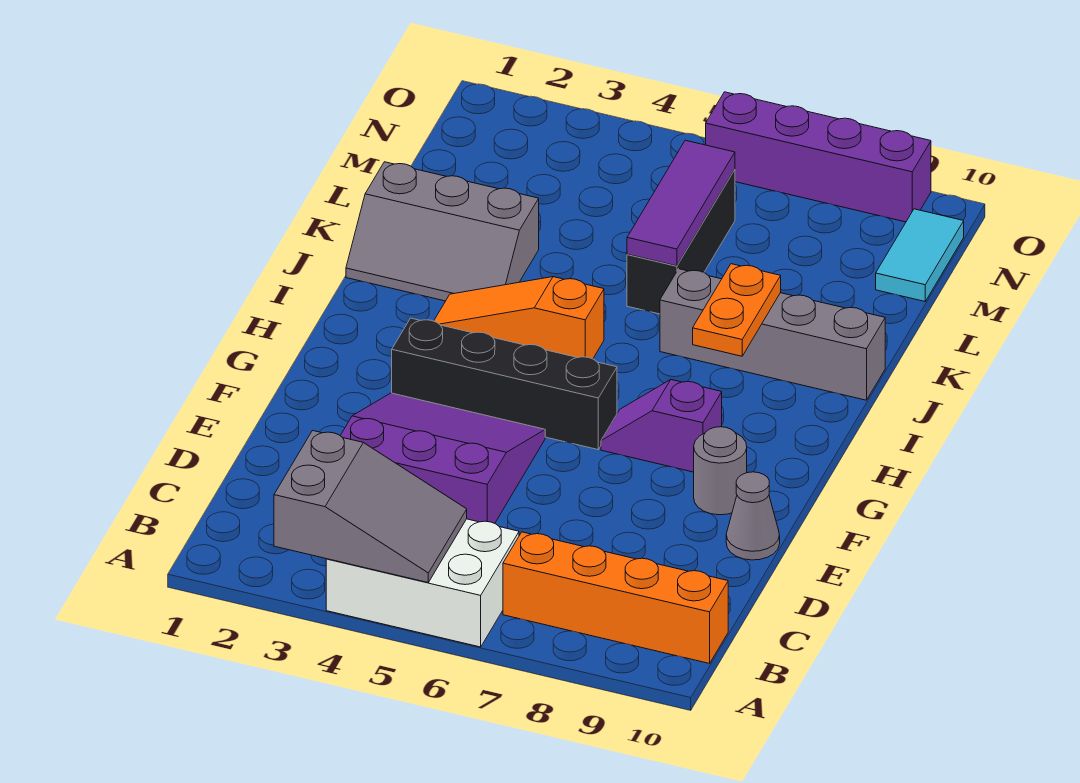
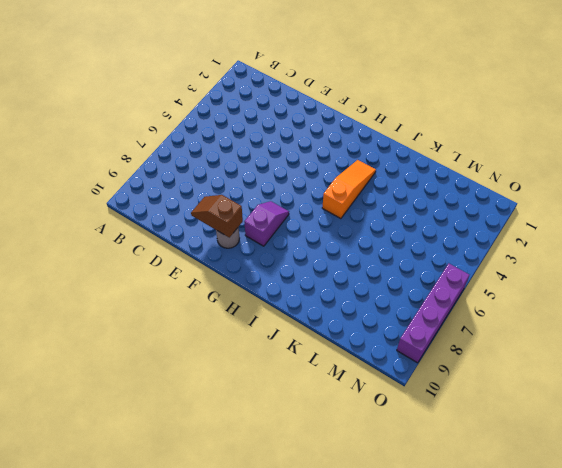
brown slope E9:F9 level 2 top F -> none
none -> white brick A4:B6 level 1
none -> orange brick B7:B10 level 1
none -> purple slope D3:F5 level 1 top D

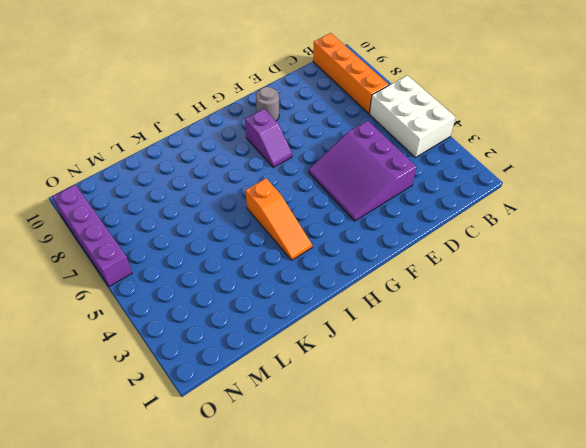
none -> grey cone E10 level 1
none -> black brick G3:G6 level 1
none -> grey slope J1:K3 level 1 top K

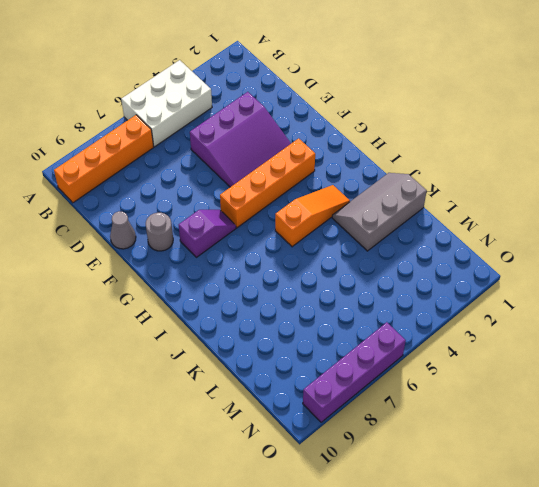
orange brick G3:G6 level 1 -> black brick G3:G6 level 1
none -> grey brick J7:J10 level 1
none -> black brick K6:M6 level 1
none -> cyan tile M10:N10 level 1

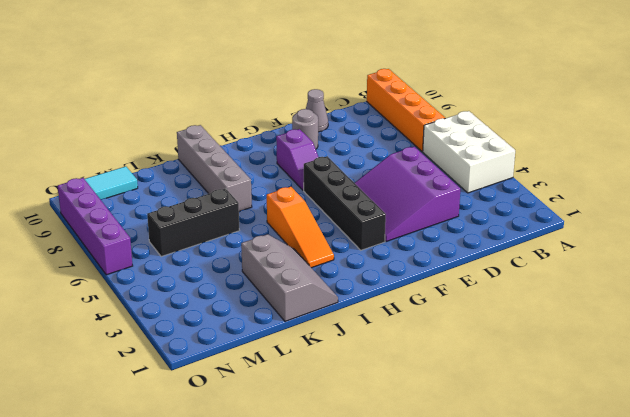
none -> grey slope A3:B5 level 2 top 3
none -> orange plate I8:J8 level 2
none -> purple tile K6:M6 level 2

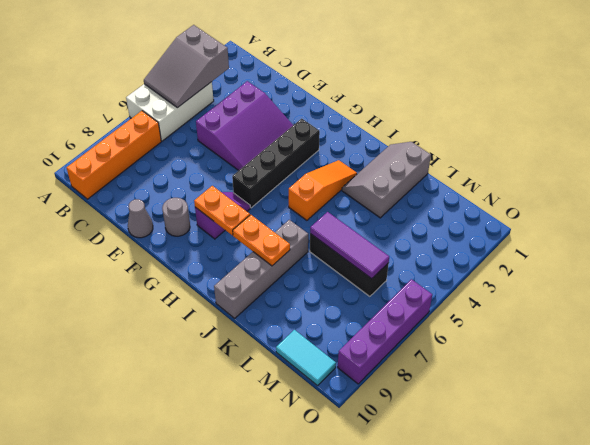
orange plate G8:H8 level 2 -> none

